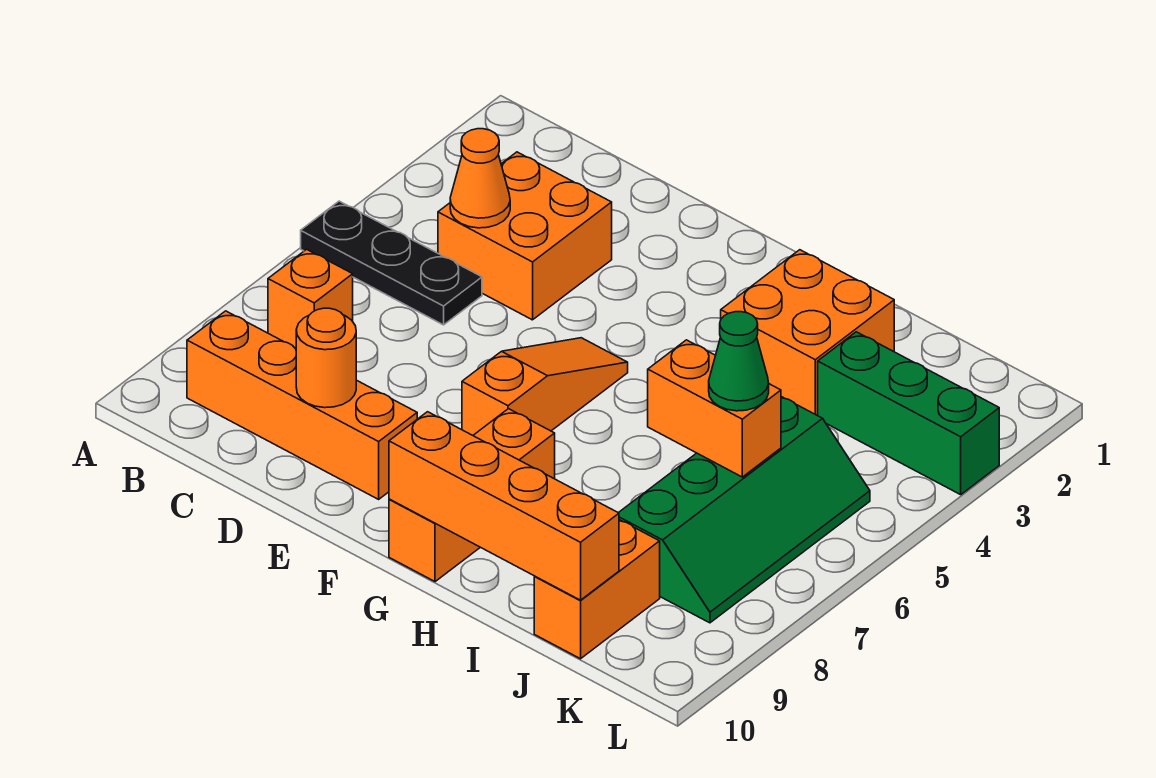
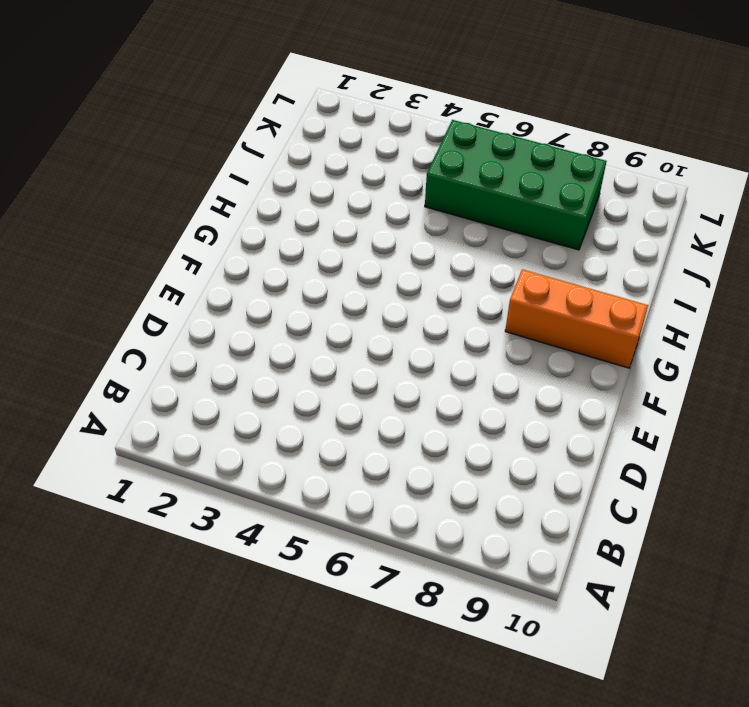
green brick J5:K8 level 1 -> green slope J5:K8 level 1 top J
none -> black plate A5:C5 level 1
none -> orange brick B7 level 1
none -> orange brick B9:E9 level 1

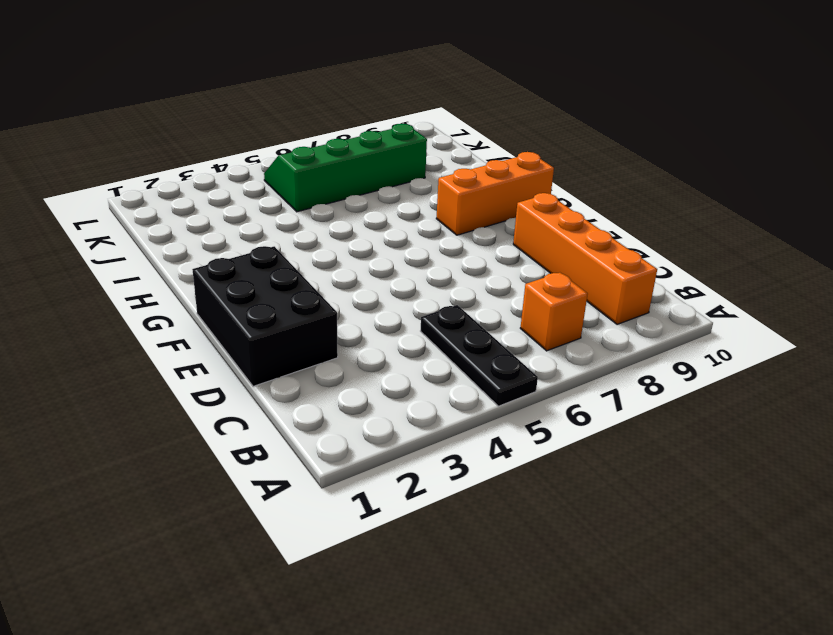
black brick D1:F2 level 1 -> none
none -> orange brick C3:D4 level 1
none -> orange slope F5:F7 level 1 top 7
none -> orange brick H2:I3 level 1

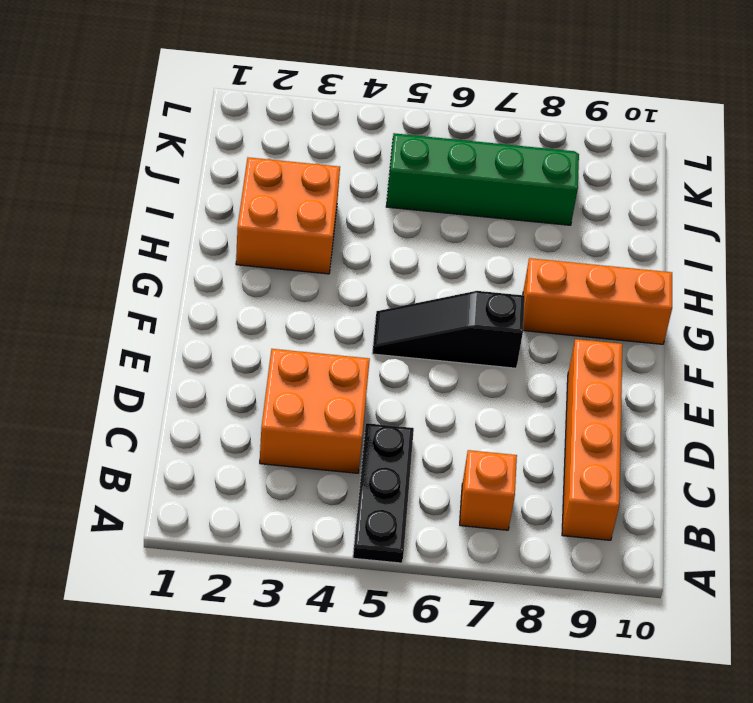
black slope F5:F7 level 1 top 7 -> orange slope F5:F7 level 1 top 7
none -> green brick J3:L3 level 1
none -> orange brick J9:J10 level 1
none -> orange cone C4 level 2

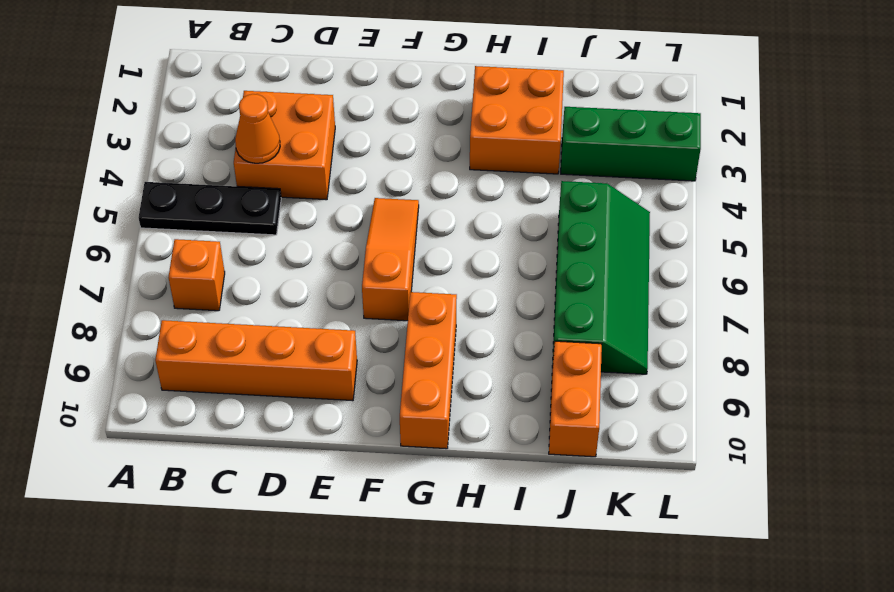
none -> orange round brick D9 level 2
none -> orange brick G10:J10 level 2
none -> orange brick I6:J6 level 2

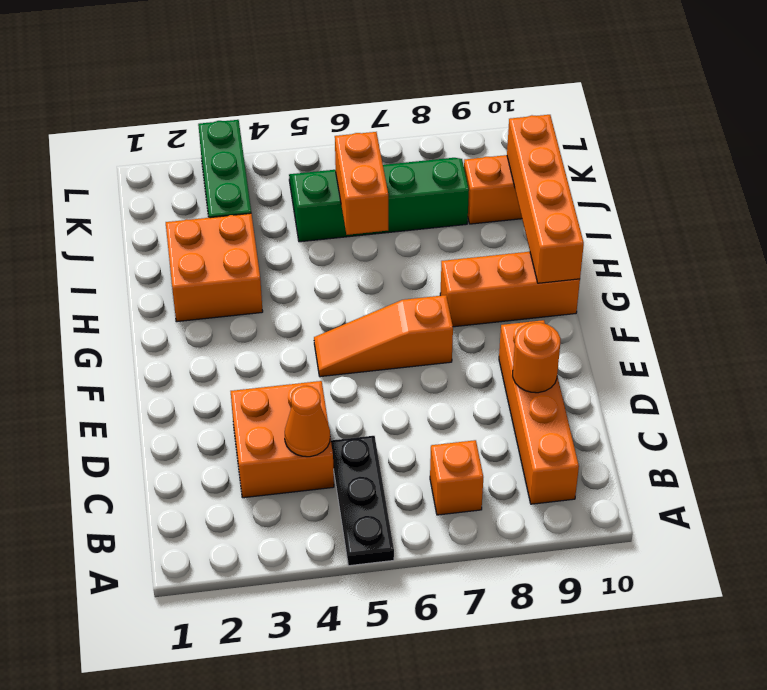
none -> green cone J6 level 3

